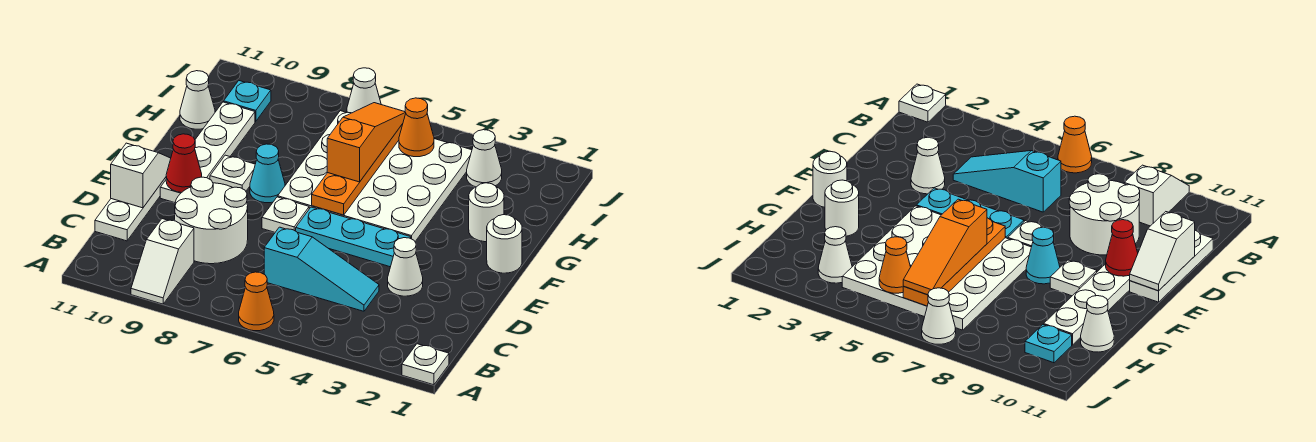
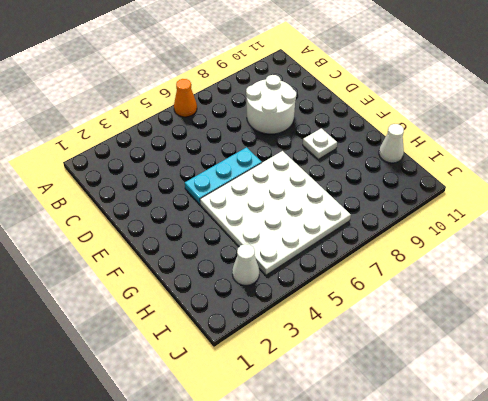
none -> white plate A1 level 1
none -> white slope A9:B9 level 1 top B
none -> cyan slope C4:C6 level 1 top 6

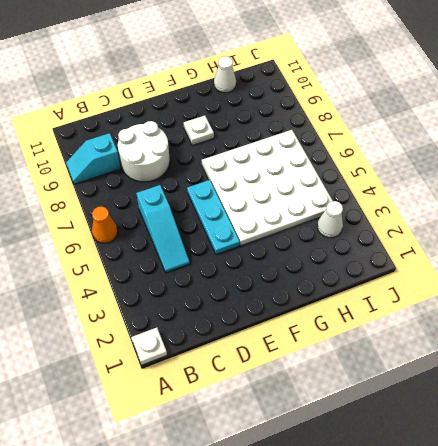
cyan slope A9:B9 level 1 top B -> white slope A9:B9 level 1 top B
none -> white plate C11:E11 level 1
none -> white cone D3 level 1
none -> white plate E7 level 1

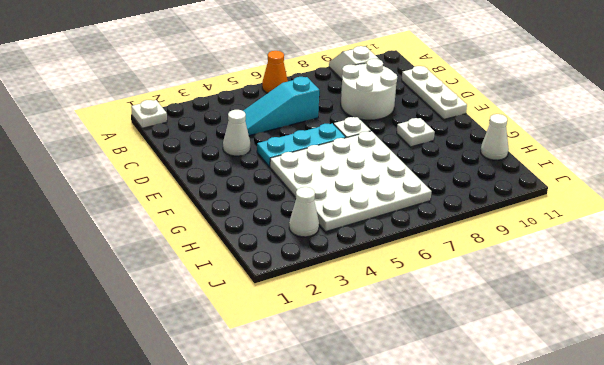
none -> white plate E10:H10 level 1
none -> white round brick F1 level 1
none -> cyan cone F8 level 1

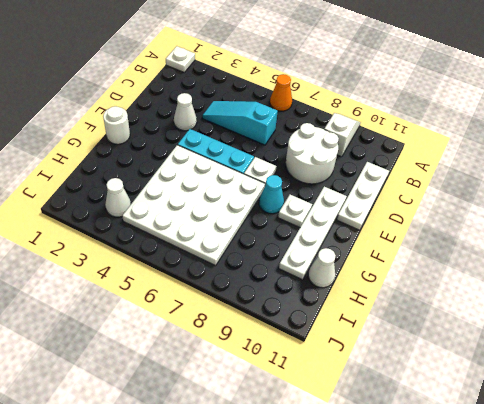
none -> white round brick G2 level 1
none -> cyan plate I10 level 1
none -> white cone J7 level 1

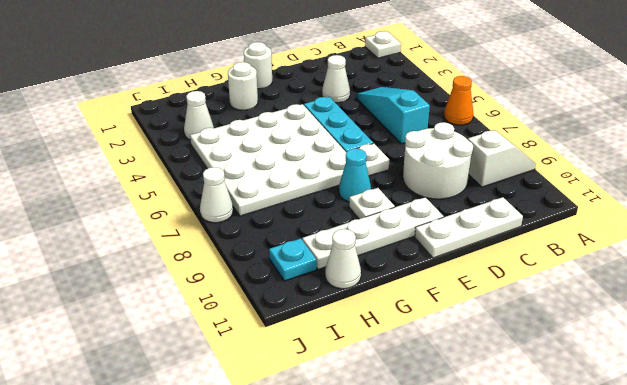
none -> white slope D11:E11 level 2 top D
none -> red cone E10 level 2
none -> orange plate F6:I6 level 2

